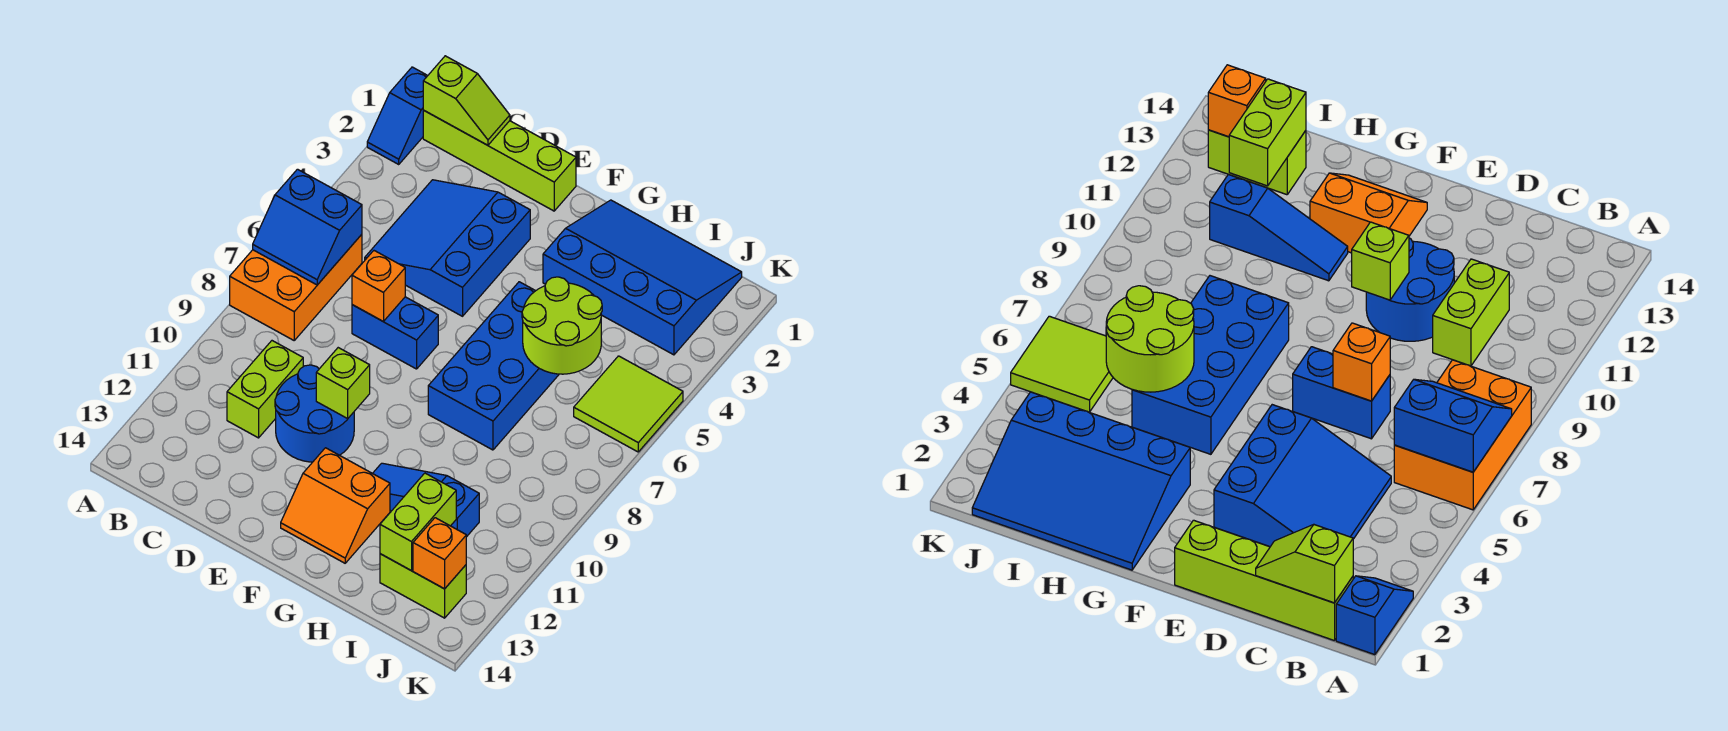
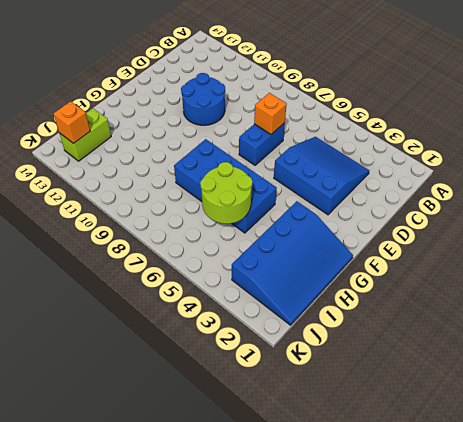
none -> blue slope A1:A2 level 1 top 1
none -> orange brick A6:B8 level 1
none -> lime brick B1:E1 level 1

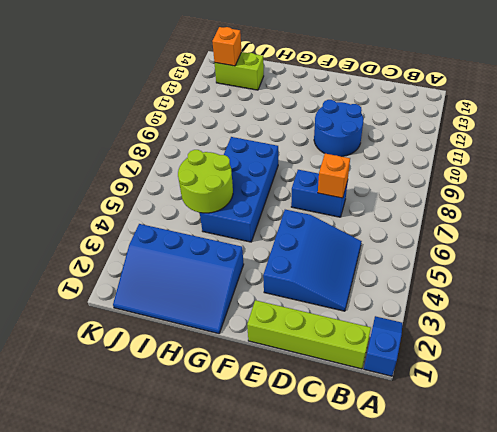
none -> orange brick A6:B8 level 1
none -> lime brick C10:C11 level 1
none -> orange slope F12:G13 level 1 top 12

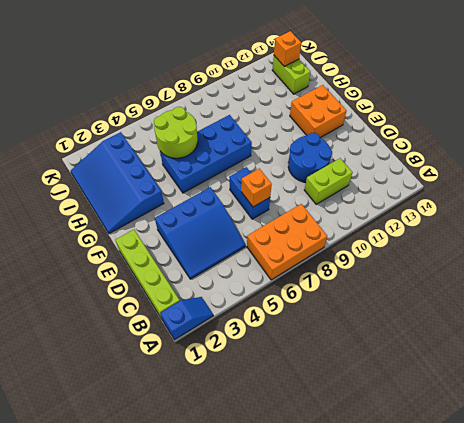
orange brick F12:G13 level 1 -> orange slope F12:G13 level 1 top 12
none -> blue slope G11:I11 level 1 top I
none -> lime tile J5:K6 level 1
none -> blue slope A6:B7 level 2 top 6

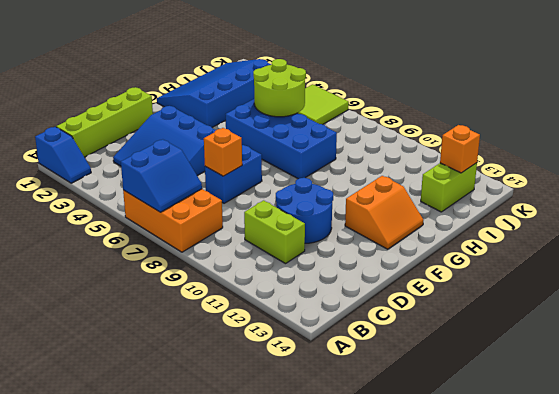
none -> blue slope G11:I11 level 1 top I
none -> lime slope B1:C1 level 2 top B
none -> lime brick E10 level 2

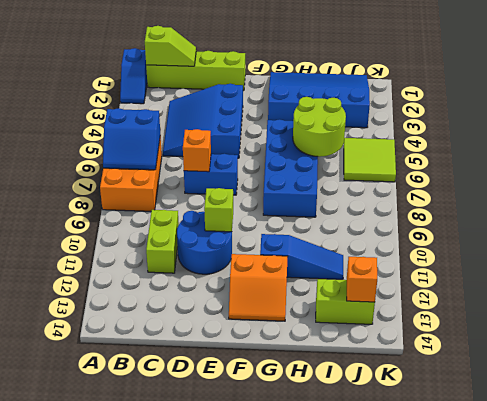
blue slope G11:I11 level 1 top G -> blue slope G11:I11 level 1 top I
none -> lime brick I12:I13 level 2

